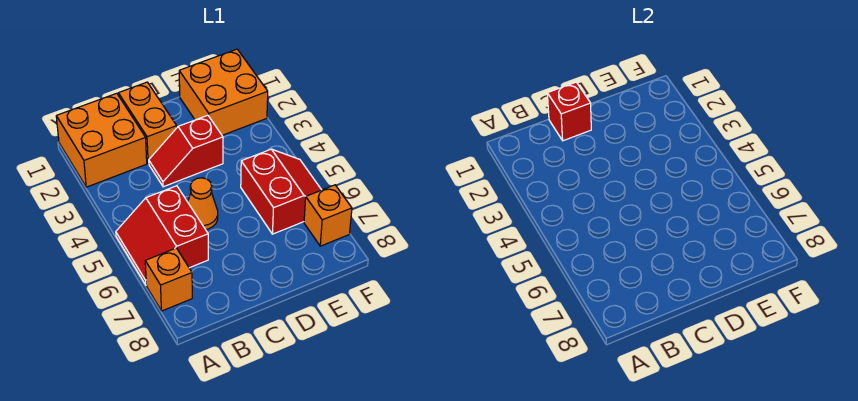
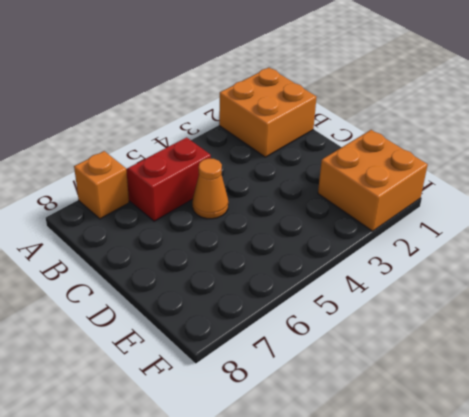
none -> orange brick C1:C2 level 1
none -> red slope C3:D3 level 1 top D

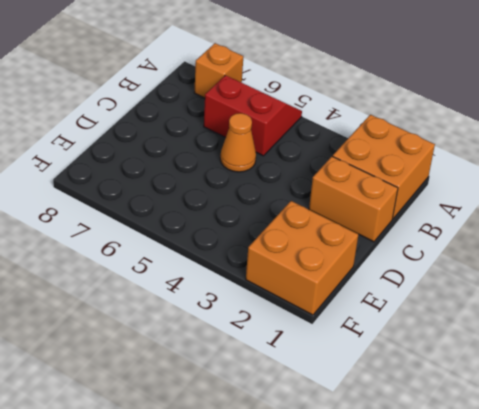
none -> red slope C3:D3 level 1 top D
none -> red slope E5:F6 level 1 top E

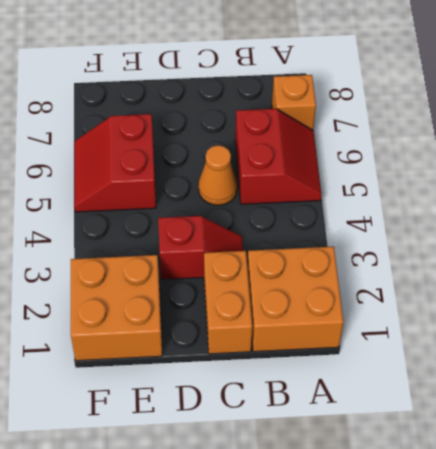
none -> orange brick F7 level 1
none -> red brick C1 level 2

